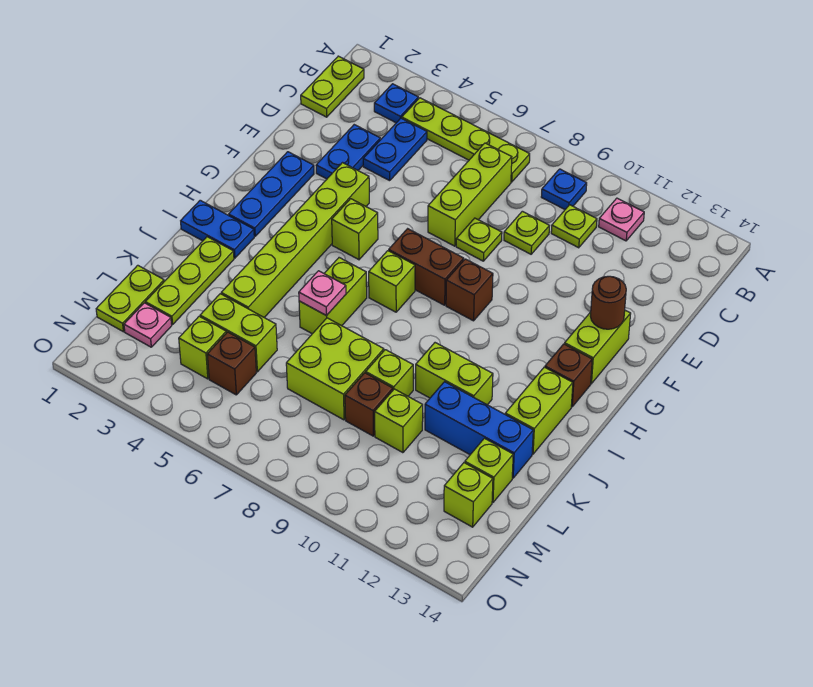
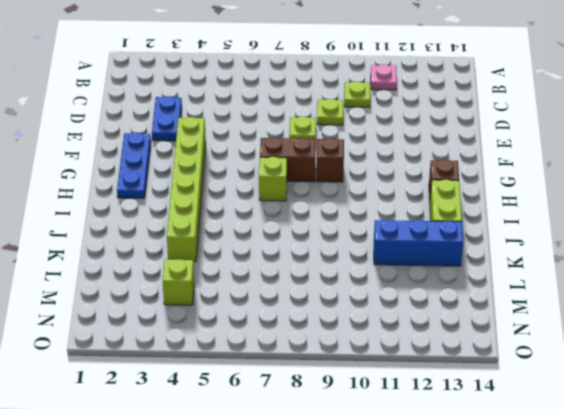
none -> lime plate B1:C1 level 1
none -> blue plate B3 level 1
none -> lime plate B4:B7 level 1
none -> blue plate B9 level 1

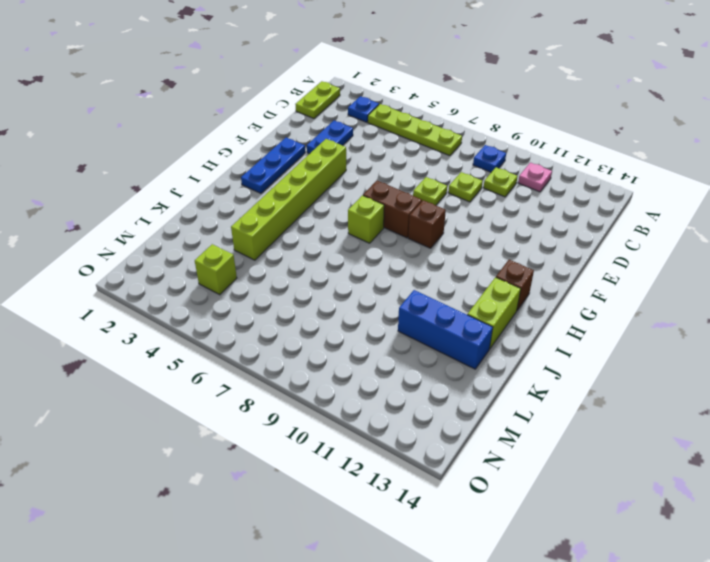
none -> blue plate C4:D4 level 1
none -> lime brick C7:E7 level 1
none -> lime brick F13:G13 level 1
none -> lime brick G5 level 1

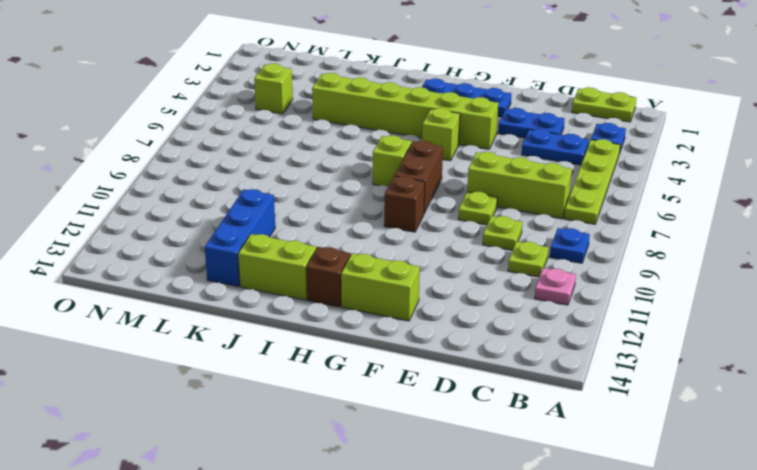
none -> blue plate I1:I2 level 1
none -> lime brick I6:J6 level 1
none -> lime plate J2:L2 level 1
none -> lime brick J10:J11 level 1

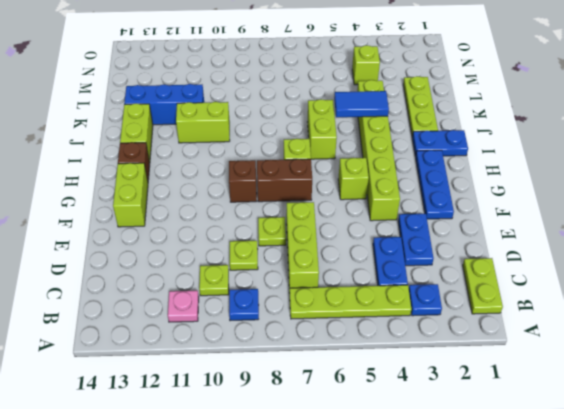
blue tile J4:J5 level 2 -> none
none -> lime brick K7:L8 level 1
none -> lime brick K9 level 1
none -> lime plate L1:M1 level 1
none -> lime brick L4:L5 level 1

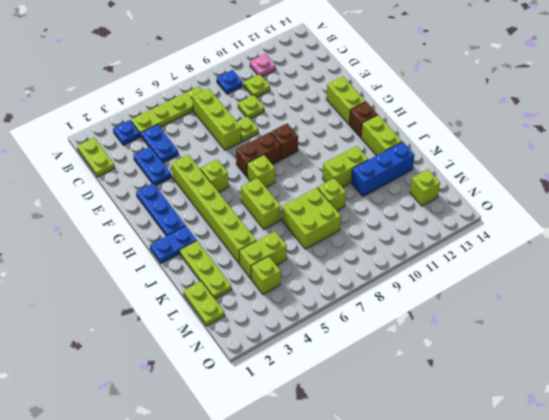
none -> brown brick L9 level 1
none -> lime brick L10 level 1
none -> lime brick L13 level 1
none -> pink plate M2 level 1

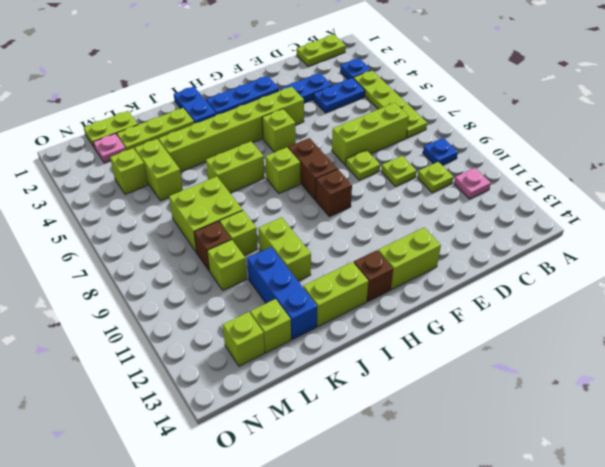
none -> brown brick M5 level 1
none -> brown round brick F13 level 2
none -> pink plate J6 level 2

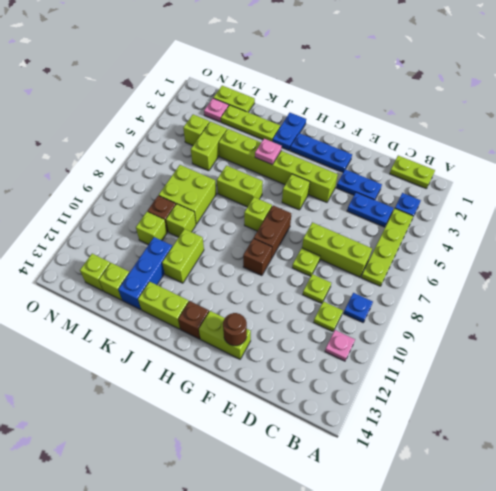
pink plate I4 level 2 -> pink plate J6 level 2
none -> brown brick M5 level 1

